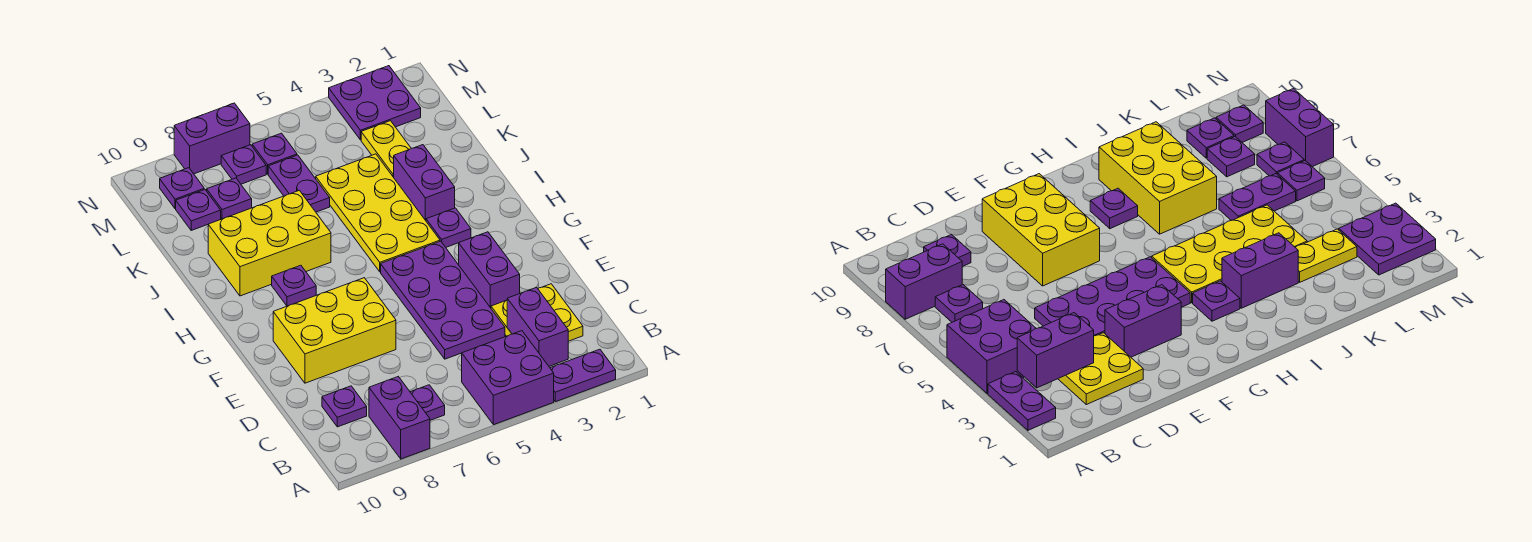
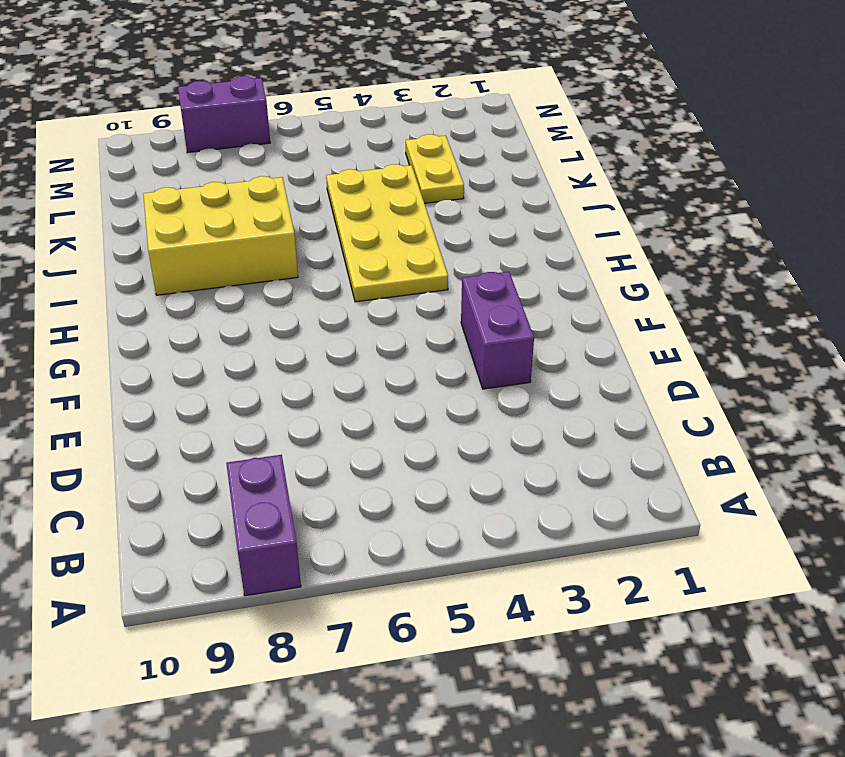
none -> purple plate A2:A3 level 1
none -> purple brick A4:B5 level 1
none -> purple plate B7 level 1

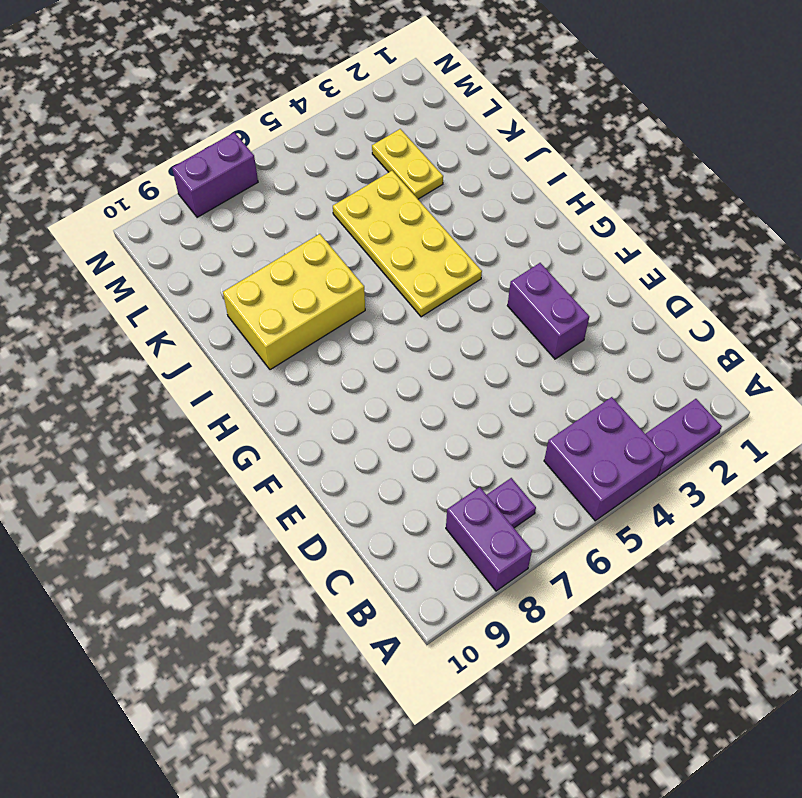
none -> yellow plate C2:D3 level 1
none -> purple plate C9 level 1
none -> purple plate D4:G5 level 1

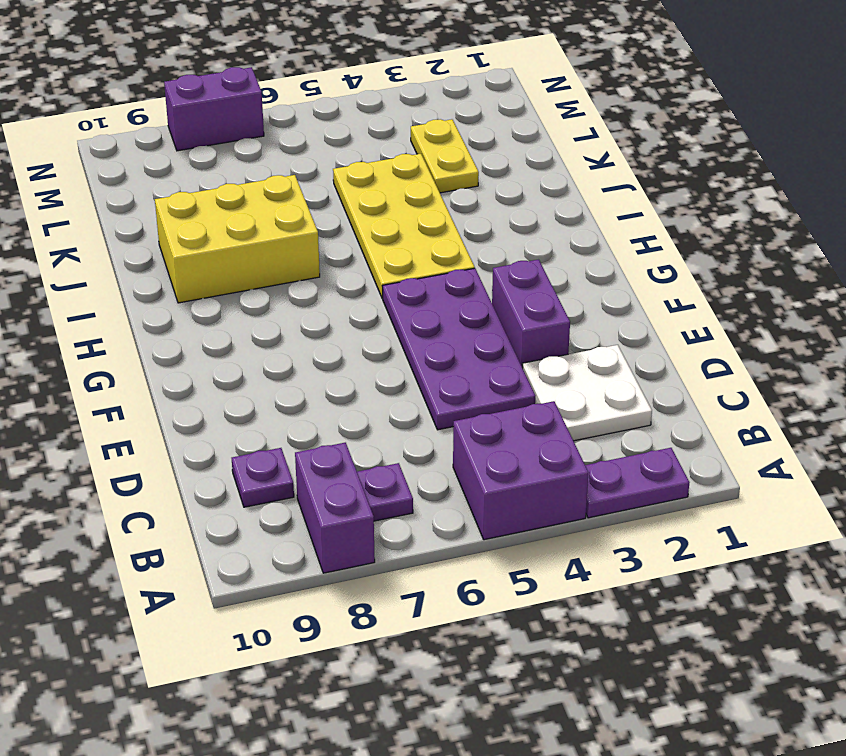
white plate C2:D3 level 1 -> yellow plate C2:D3 level 1
none -> yellow brick E7:F9 level 1
none -> purple plate H3 level 1
none -> purple plate H8 level 1

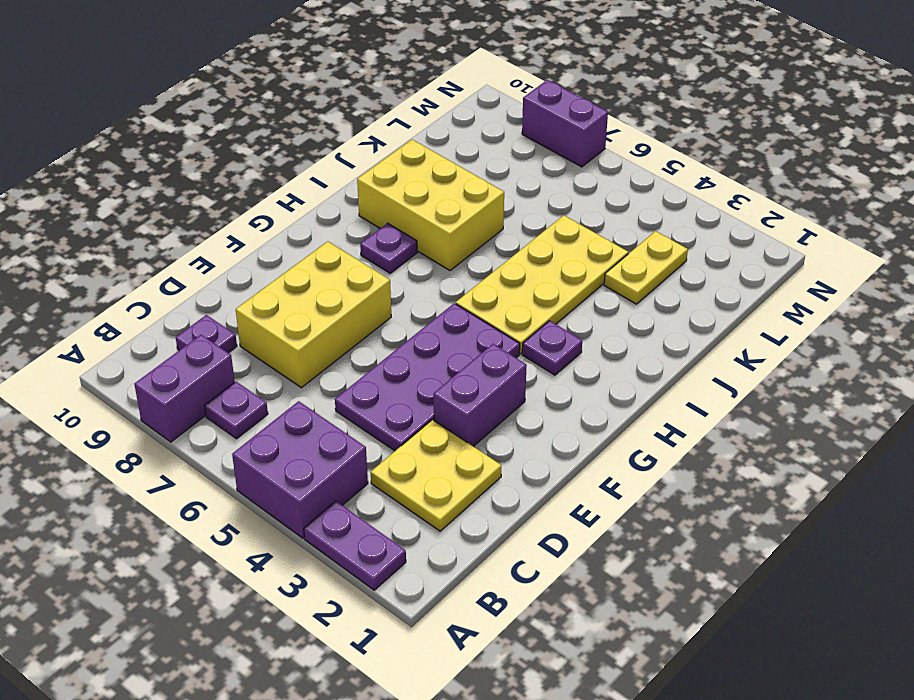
yellow brick D7:F8 level 1 -> yellow brick E7:F9 level 1
none -> purple brick I3:J3 level 1
none -> purple plate K6:L6 level 1
none -> purple plate L8 level 1

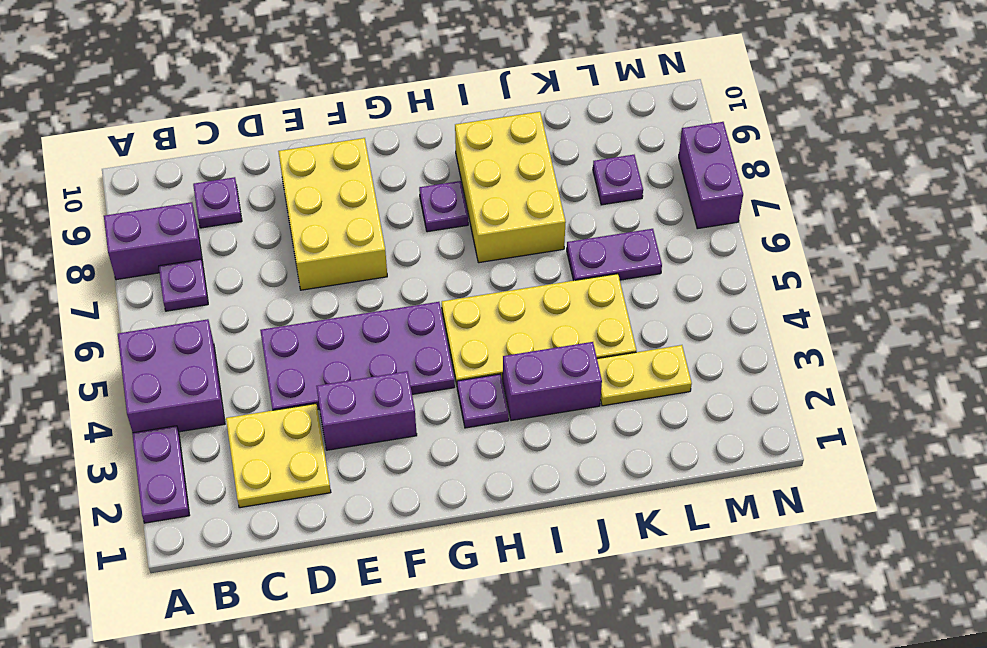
none -> purple plate L9 level 1
none -> purple plate M2:N3 level 1
none -> purple plate M6 level 1

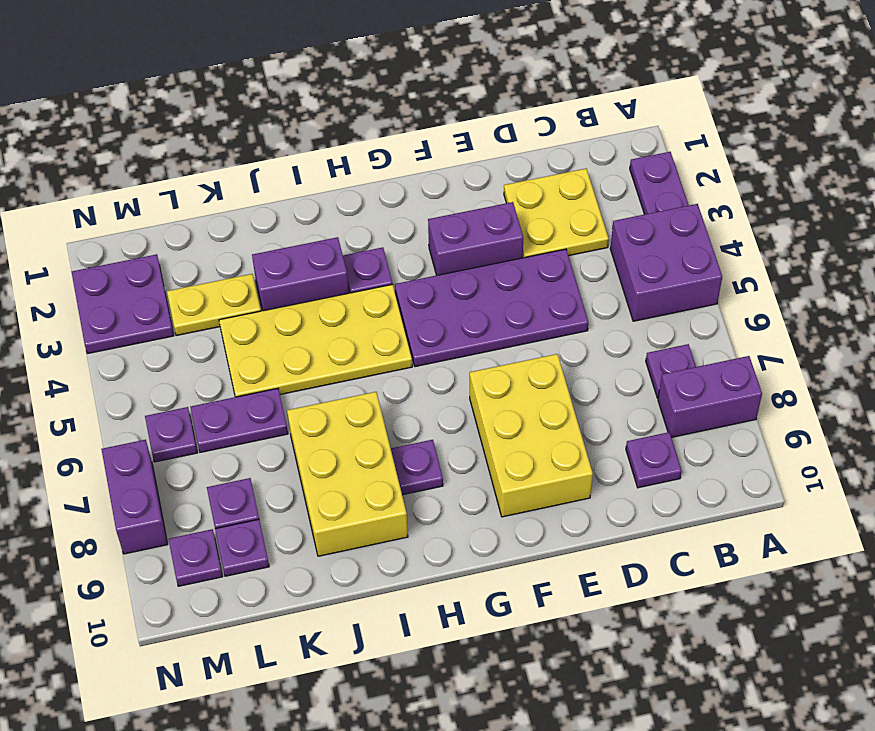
none -> purple plate M7 level 1
none -> purple brick B3:C3 level 2

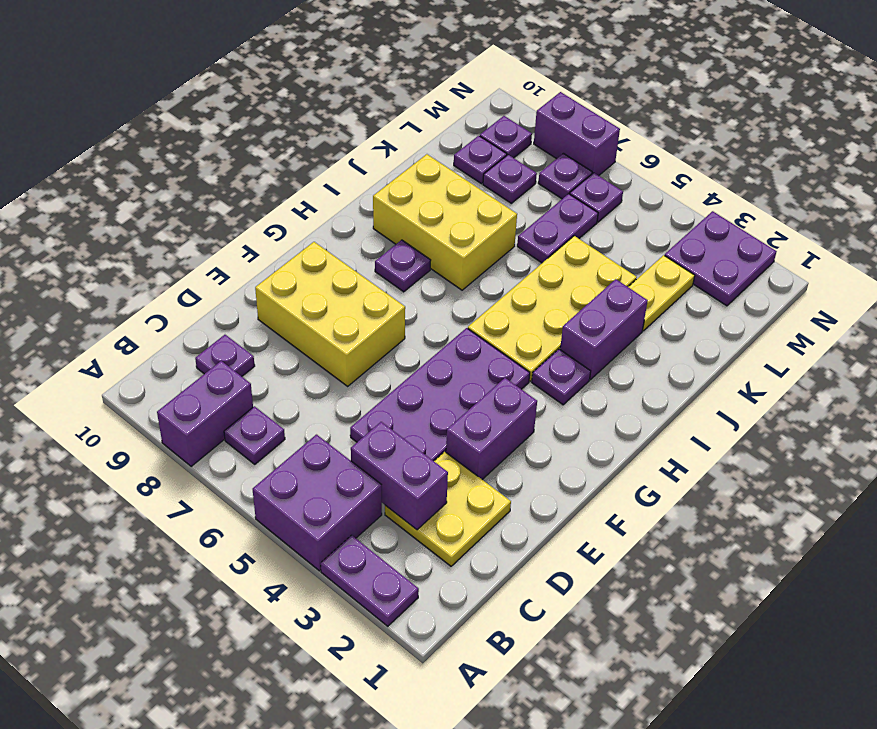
purple brick C3:C4 level 2 -> purple brick B3:C3 level 2

